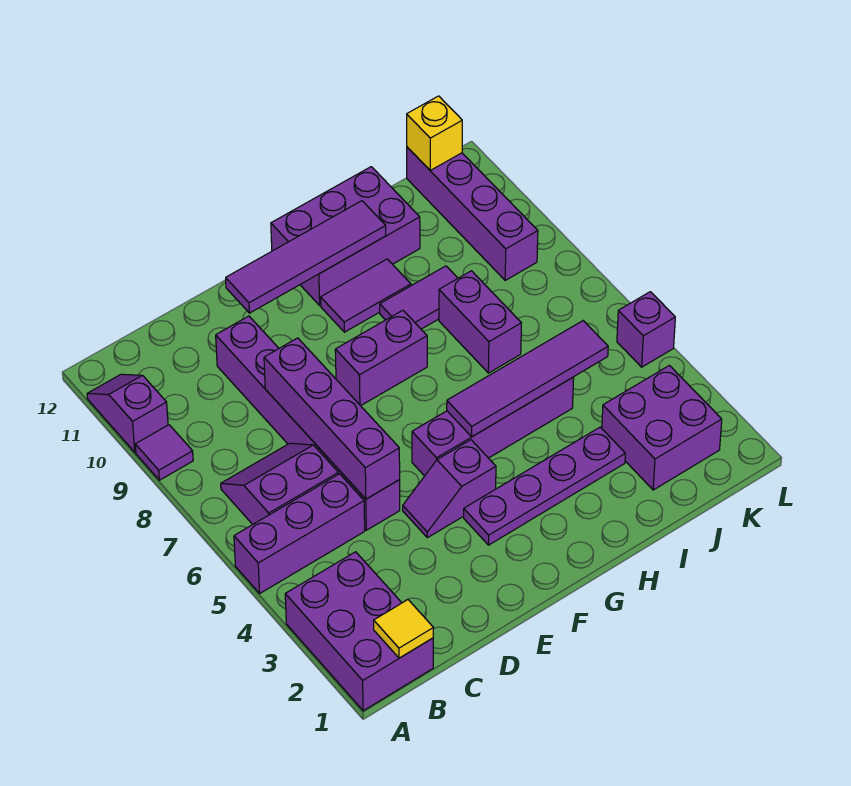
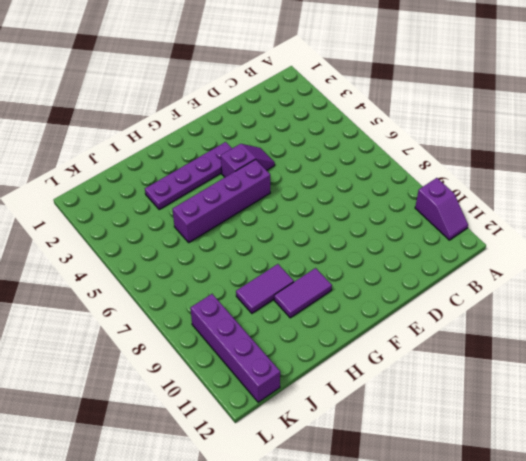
none -> purple brick A1:B3 level 1
none -> purple brick A5:C5 level 1
none -> purple tile A9 level 1

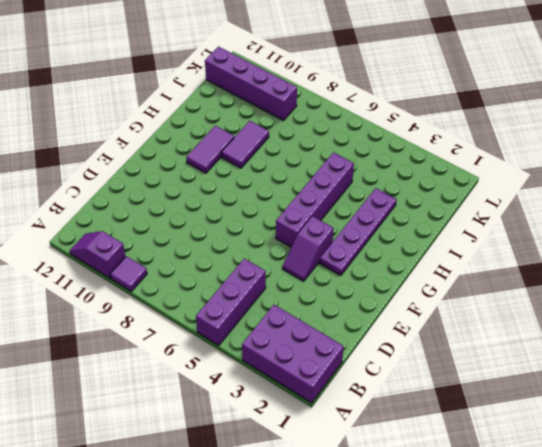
none -> purple slope B6:C7 level 1 top 6
none -> purple brick D5:D10 level 1
none -> purple brick F8:G8 level 1

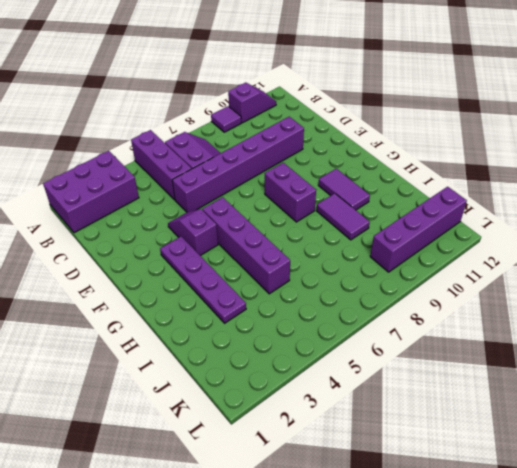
none -> purple brick G11:I12 level 1
none -> purple brick I7:I8 level 1
none -> purple brick J2:K3 level 1

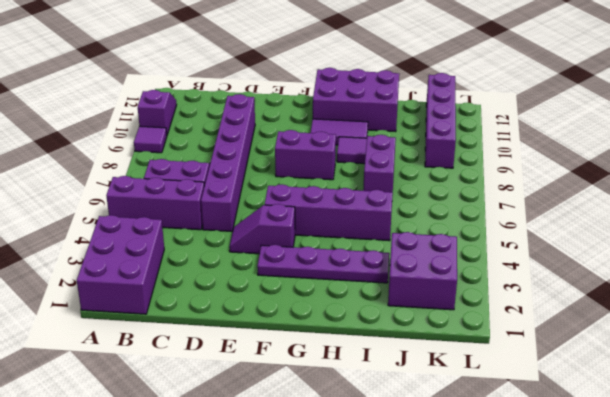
none -> purple brick L5 level 1
none -> yellow tile B1 level 2
none -> purple brick D5:D8 level 2

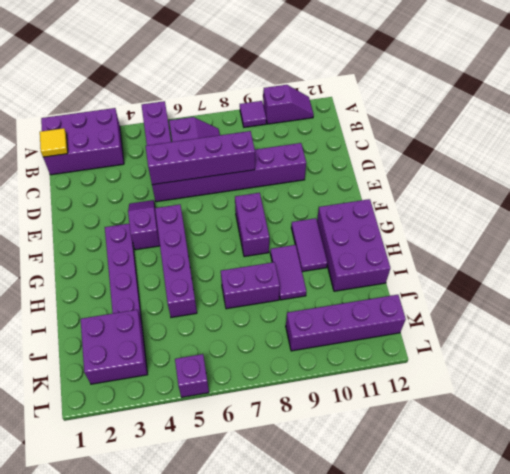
none -> purple tile E11:H11 level 2
none -> purple tile G5:J5 level 2
none -> yellow brick K12 level 2

